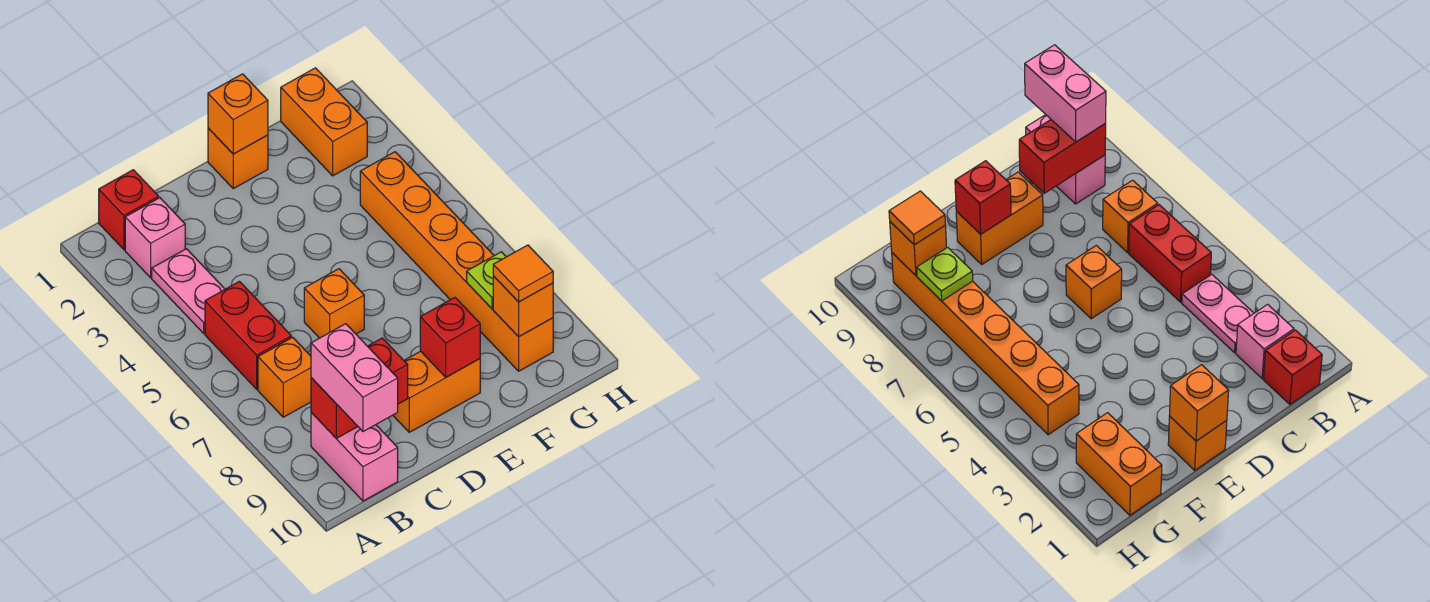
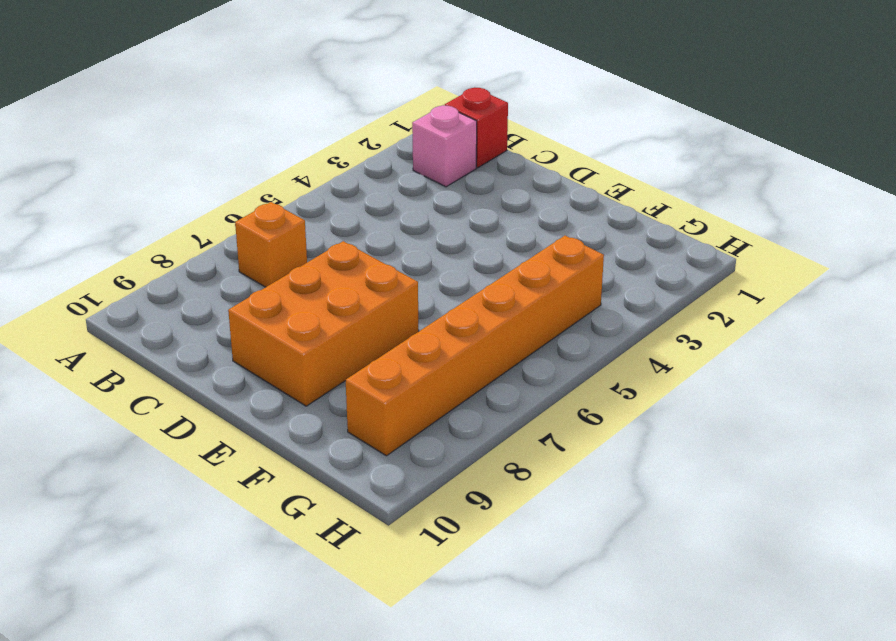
orange brick D7:E9 level 1 -> orange brick D9:E9 level 1
none -> pink plate B3:B4 level 1
none -> red brick B5:B6 level 1
none -> pink brick B9:B10 level 1

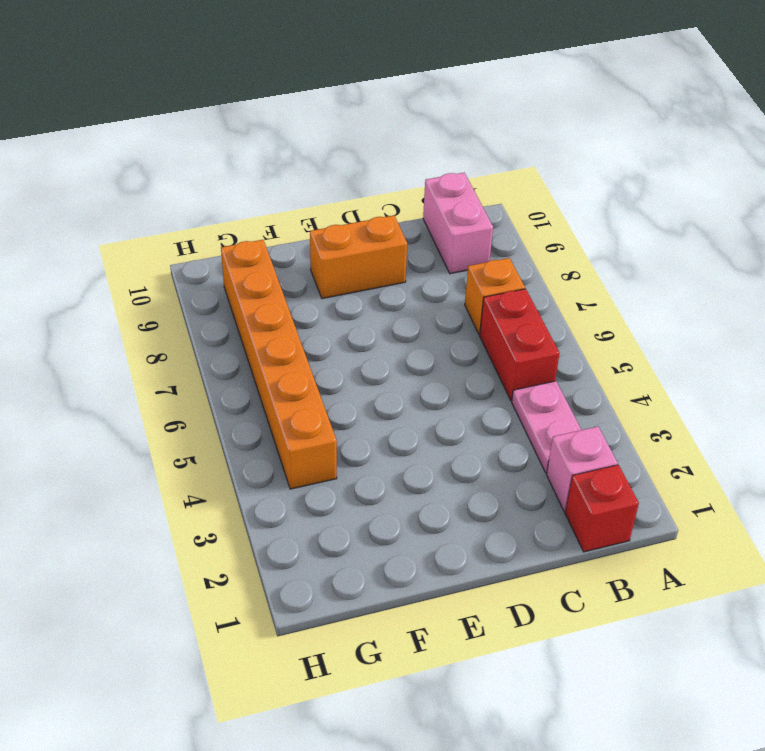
none -> orange brick D6 level 1
none -> orange brick E1 level 1
none -> orange brick G1:G2 level 1

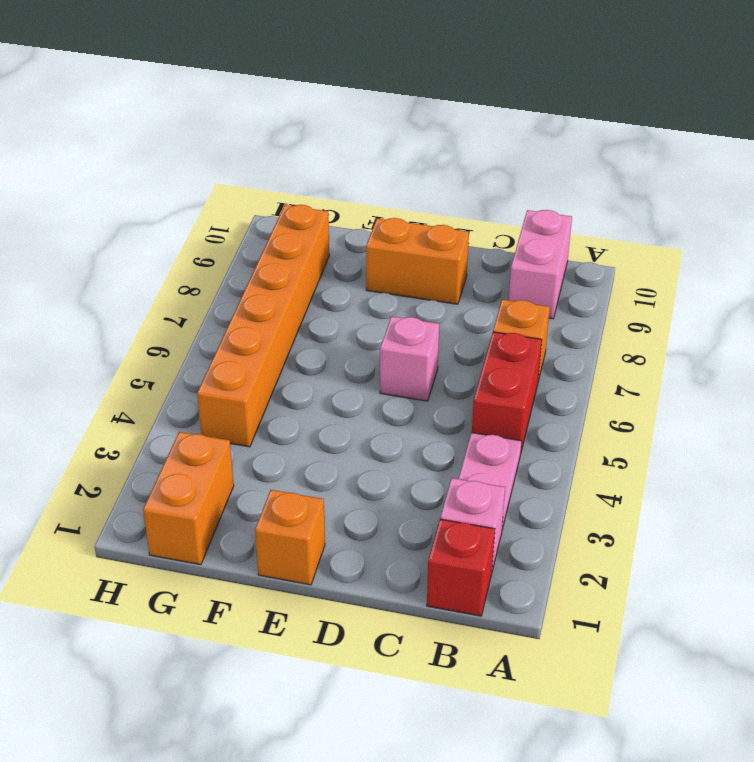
pink brick D6 level 1 -> orange brick D6 level 1
none -> red brick B9:C9 level 2
none -> orange brick E1 level 2
none -> red brick E9 level 2

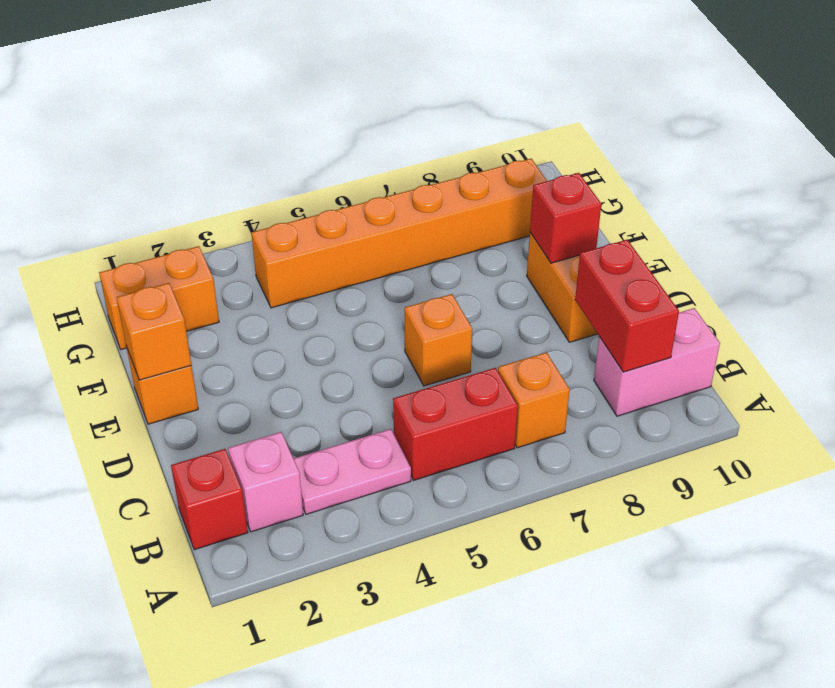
none -> lime plate G8 level 2
none -> orange brick G9 level 2
none -> pink brick B9:B10 level 3

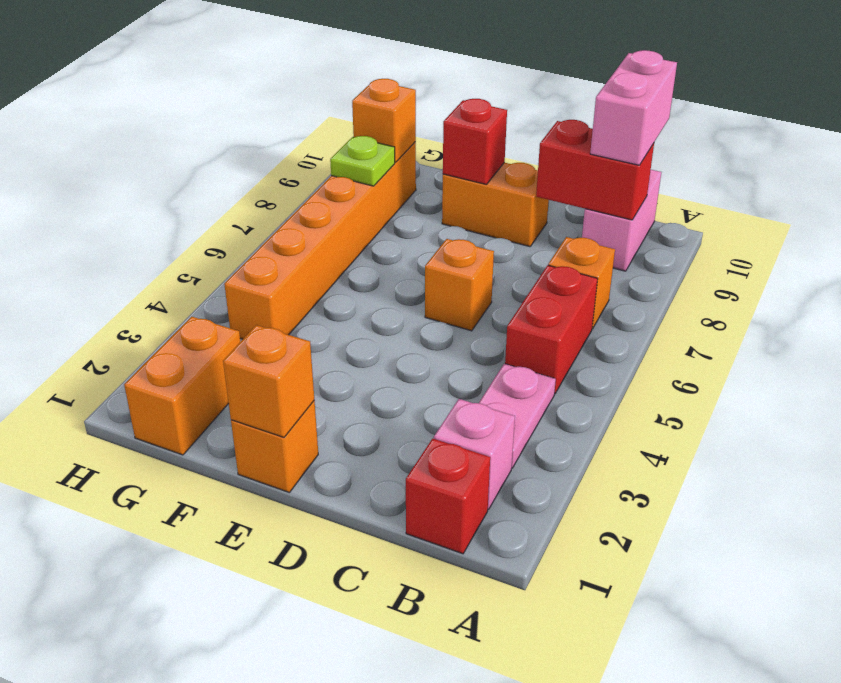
none -> orange tile G9 level 3

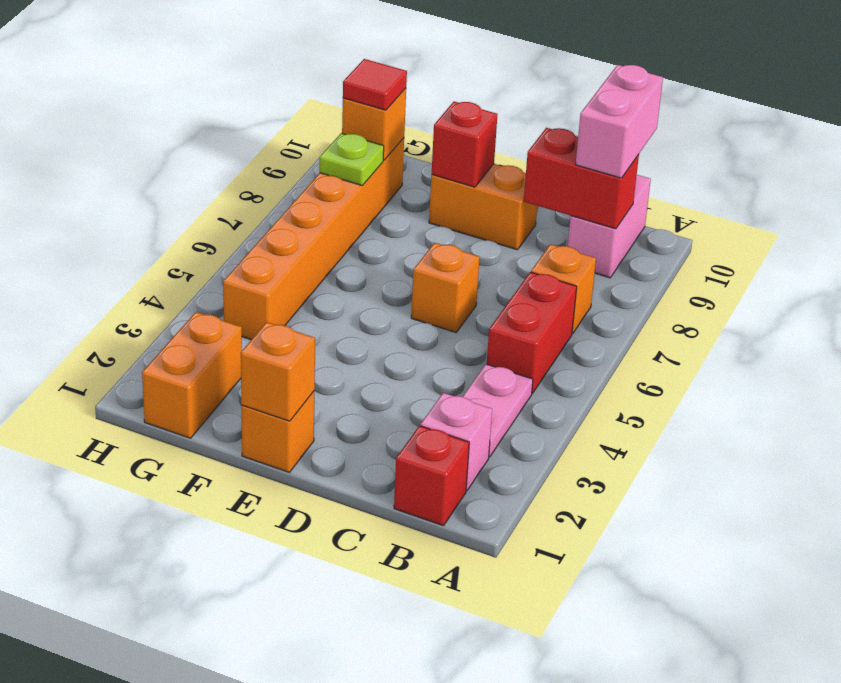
red tile G9 level 3 -> orange tile G9 level 3

